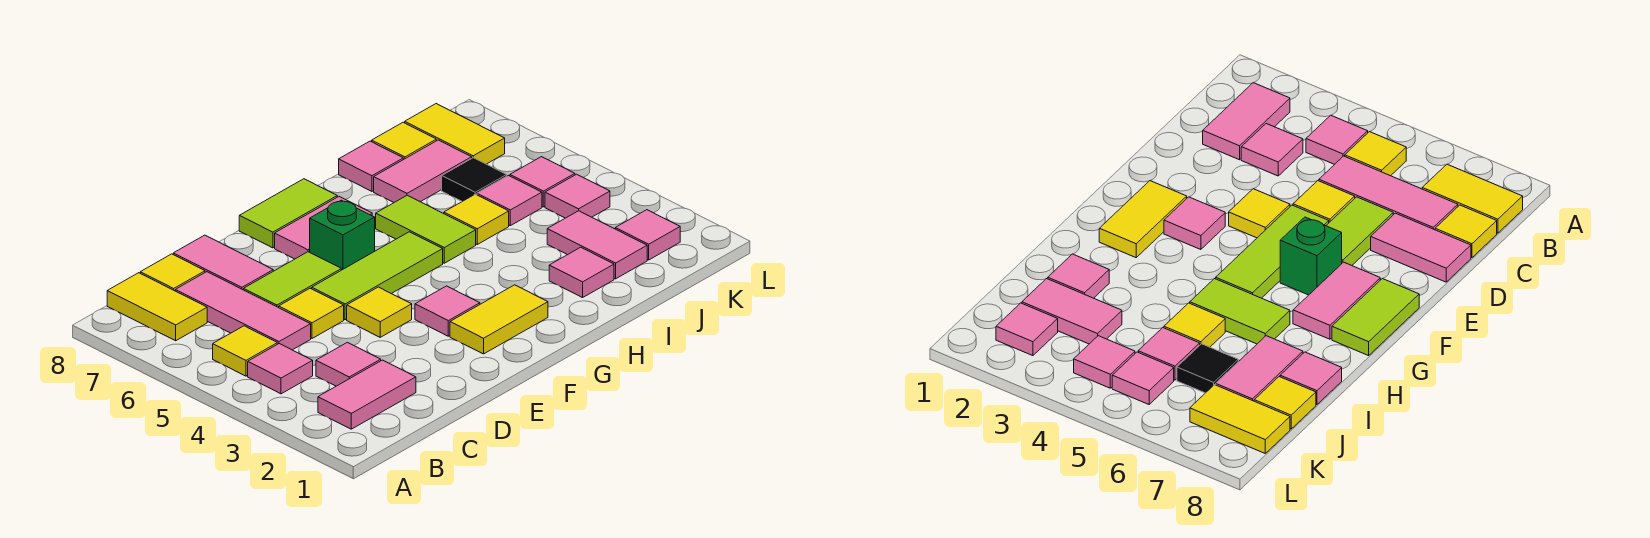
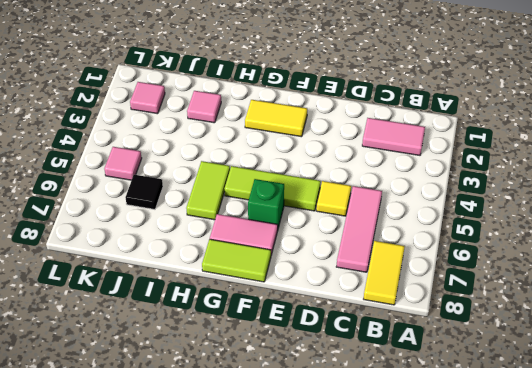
none -> pink tile B4 level 1
none -> yellow tile B5 level 1
none -> pink tile C3 level 1
none -> yellow tile C8 level 1

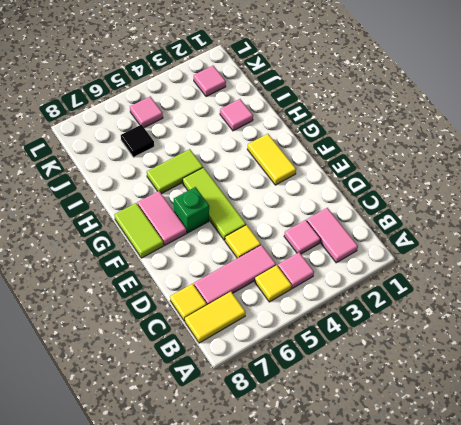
none -> lime tile D6:E6 level 1
none -> pink tile D7:D8 level 1
none -> yellow tile E4 level 1
none -> pink tile F3 level 1

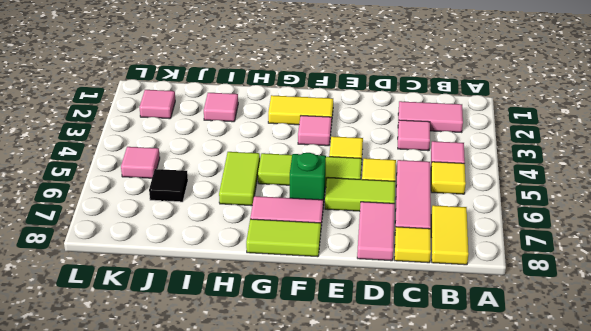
none -> yellow tile I5 level 1
none -> pink tile I7:J7 level 1
none -> pink tile I8 level 1
none -> pink tile J2:J3 level 1

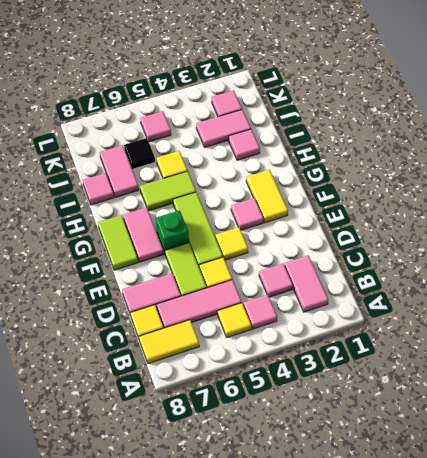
none -> pink tile J5 level 1
none -> yellow tile J8 level 1
none -> pink tile K4 level 1
none -> yellow tile K7:K8 level 1

